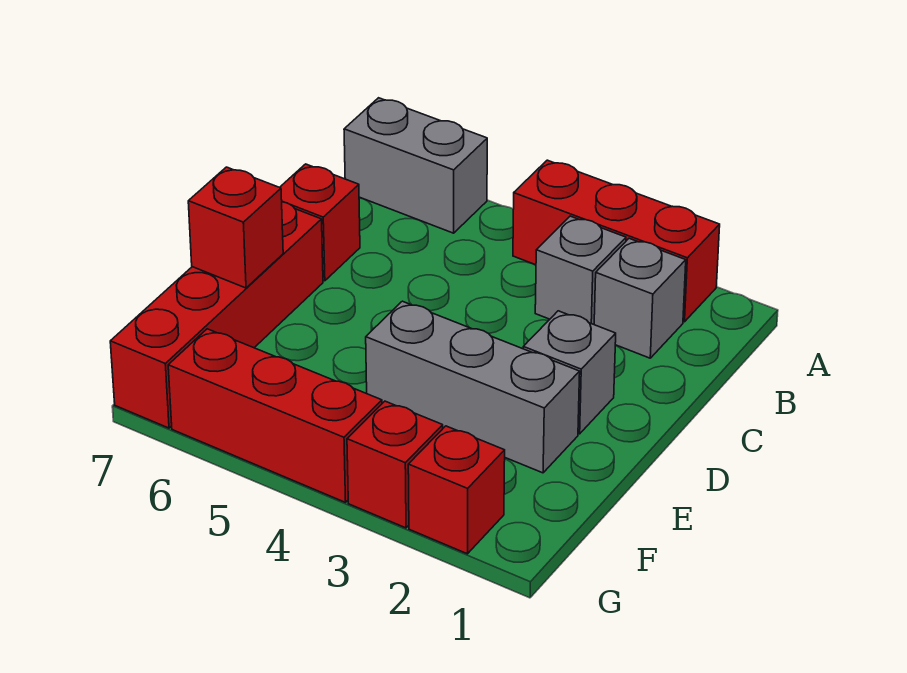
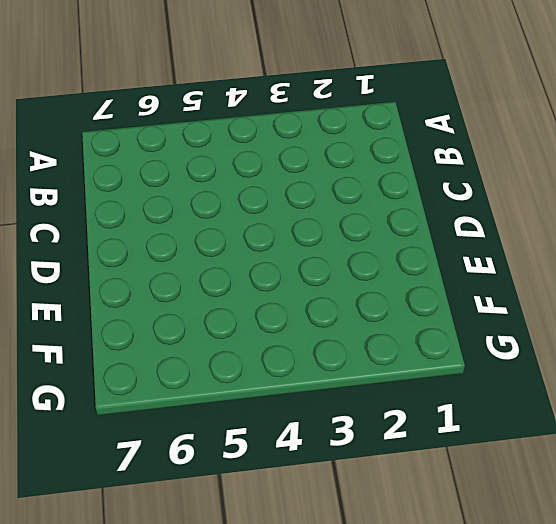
none -> red brick A2:A4 level 1
none -> grey brick A6:A7 level 1
none -> grey brick B2 level 1

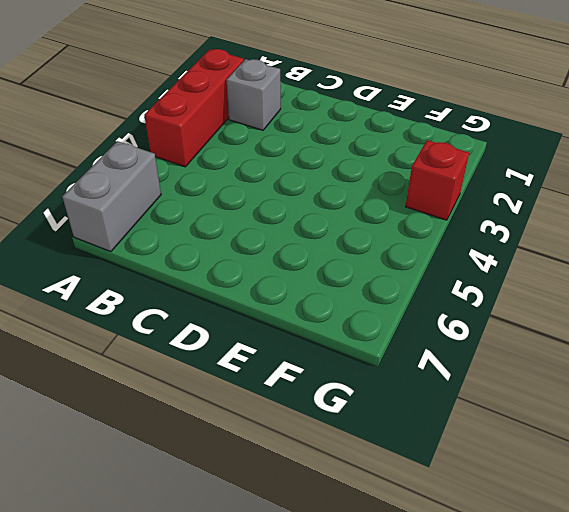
none -> grey brick B3 level 1
none -> red brick C7 level 1
none -> grey brick D2 level 1

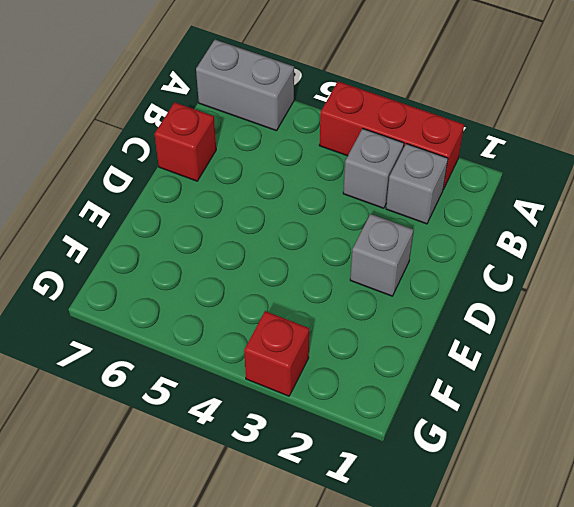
none -> red brick D7:G7 level 1
none -> grey brick E2:E4 level 1
none -> red brick G2 level 1

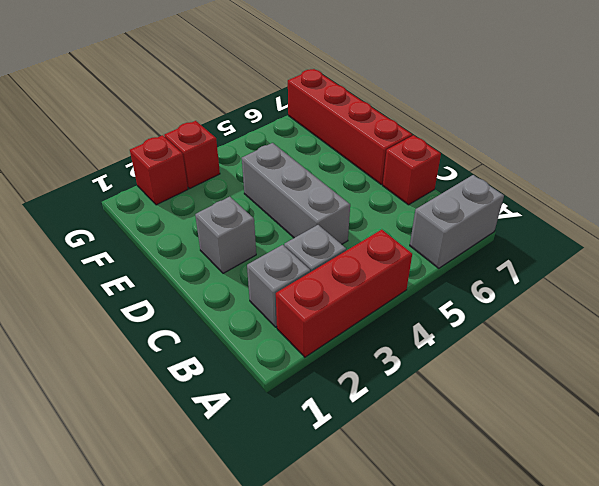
grey brick C4:E4 level 1 -> grey brick E2:E4 level 1
none -> red brick G4:G6 level 1
none -> red brick E7 level 2

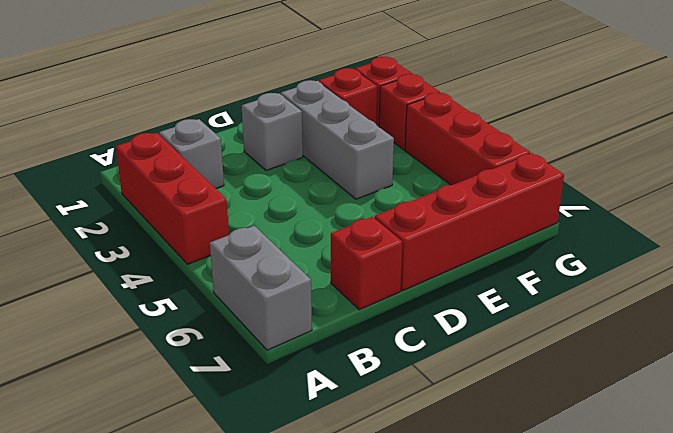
red brick F2 level 1 -> red brick E7 level 2
none -> grey brick B3 level 1

